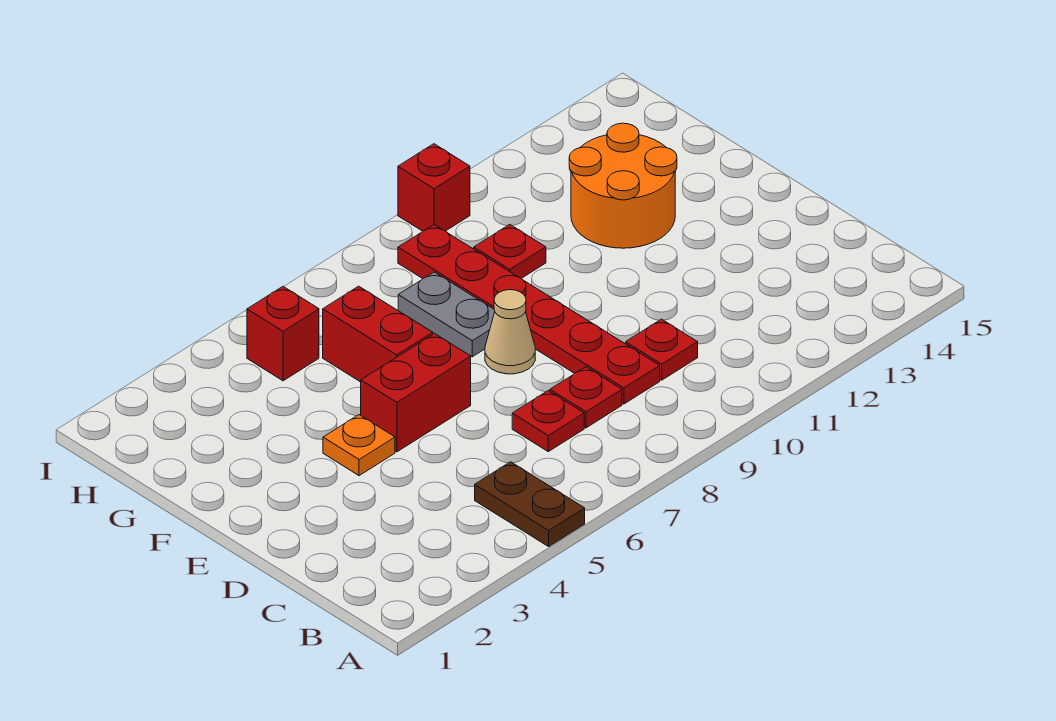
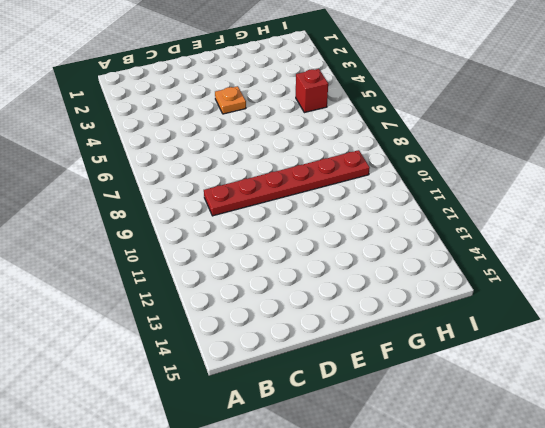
none -> brown plate A5:B5 level 1
none -> red plate C7 level 1
none -> red plate C8 level 1

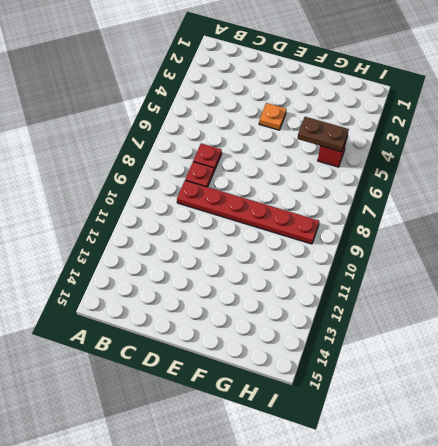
brown plate G5:H5 level 2 -> brown plate A5:B5 level 1
none -> red plate C10 level 1
none -> red brick E5:E6 level 1
none -> tan cone E8 level 1

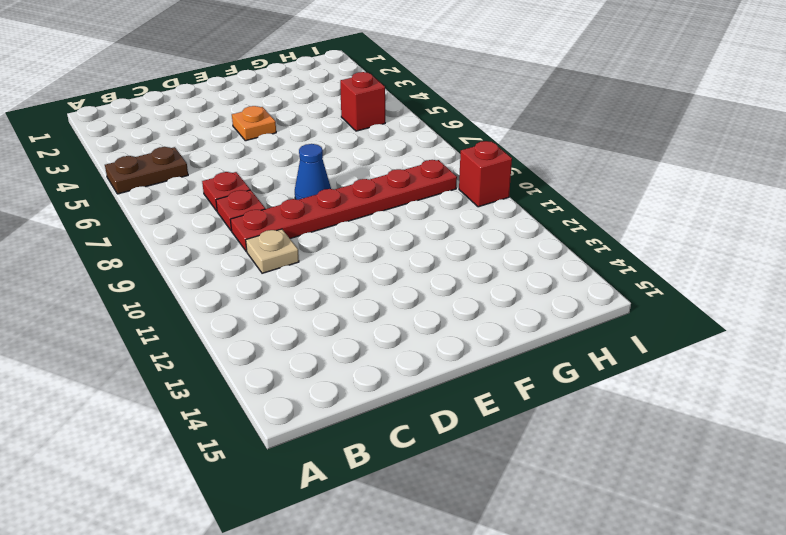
tan plate C10 level 1 -> red plate C10 level 1
blue cone E8 level 1 -> tan cone E8 level 1
none -> red brick E5:E6 level 1
none -> red brick F6:G6 level 1
none -> grey plate F8:G8 level 1

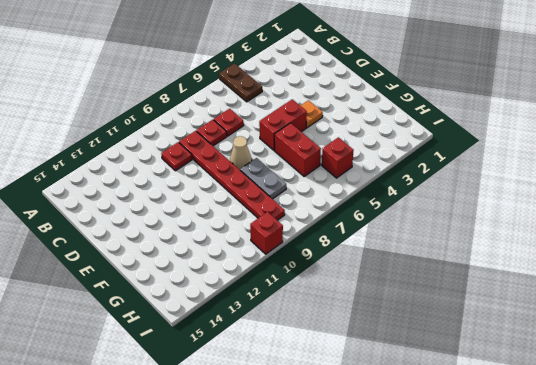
none -> orange round brick F12:G13 level 1
none -> red plate G10 level 1

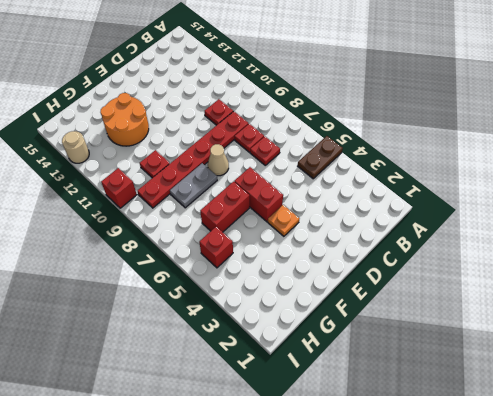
tan round brick I13 level 1 -> none

